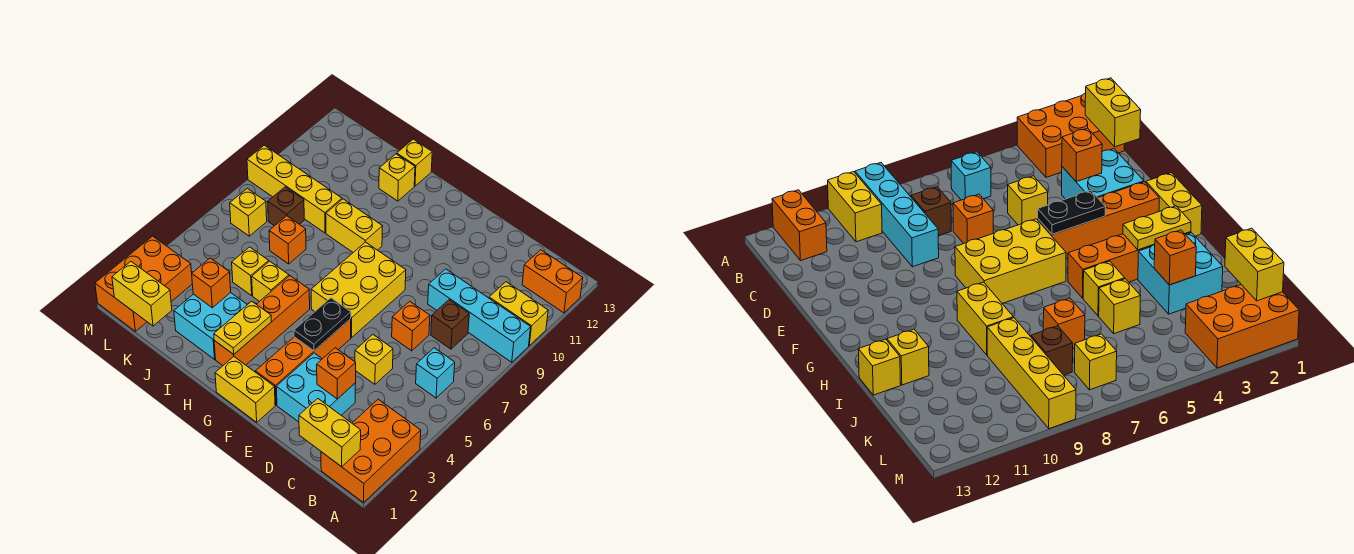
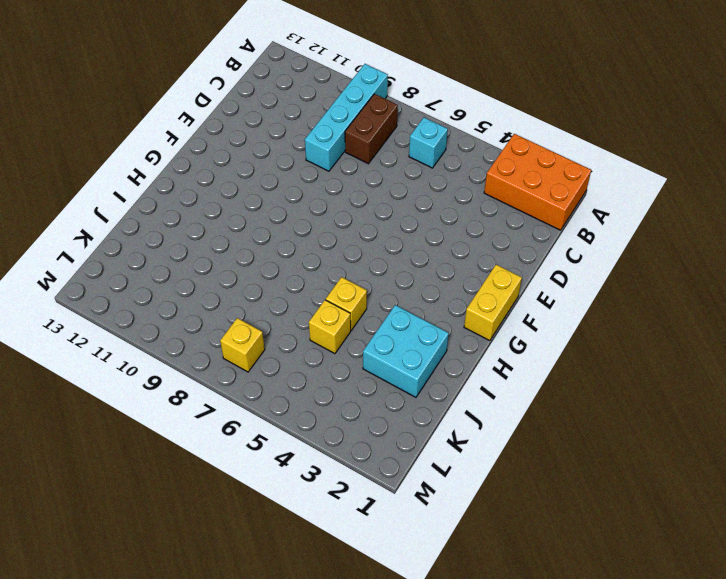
brown brick B8:C8 level 1 -> brown brick C8 level 1
none -> yellow brick A10:B10 level 1
none -> orange brick A12:B12 level 1
none -> cyan brick D2:E3 level 1
none -> yellow brick D5 level 1

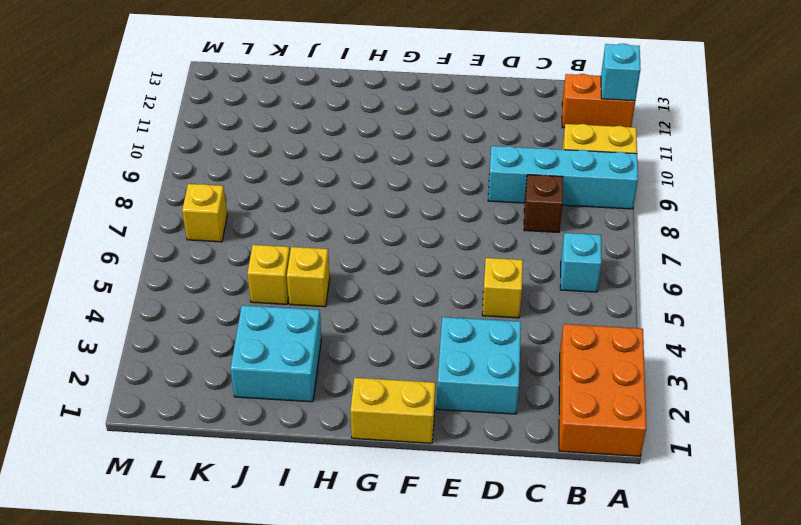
cyan brick A12 level 2 -> none
none -> orange brick D7 level 1
none -> orange brick F2:F5 level 1
none -> yellow brick F6:G8 level 1
none -> orange brick H2:H5 level 1

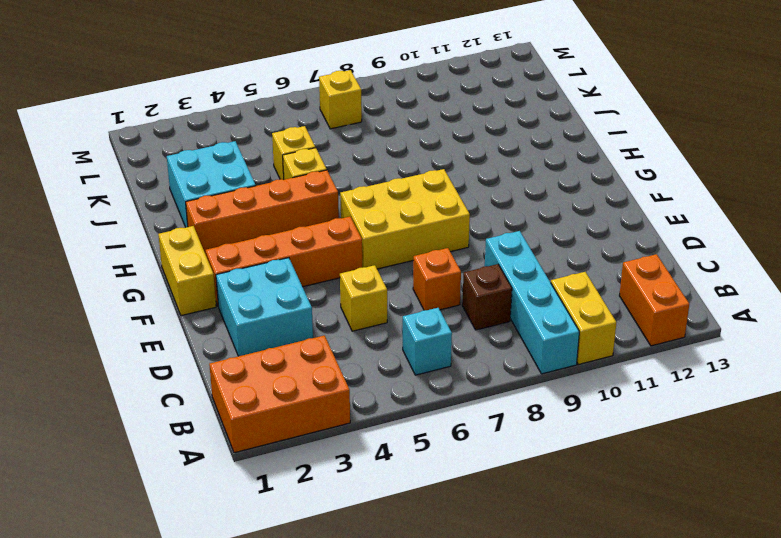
none -> yellow brick H9:I9 level 1
none -> yellow brick I12 level 1
none -> yellow brick I13 level 1
none -> orange brick J7 level 1

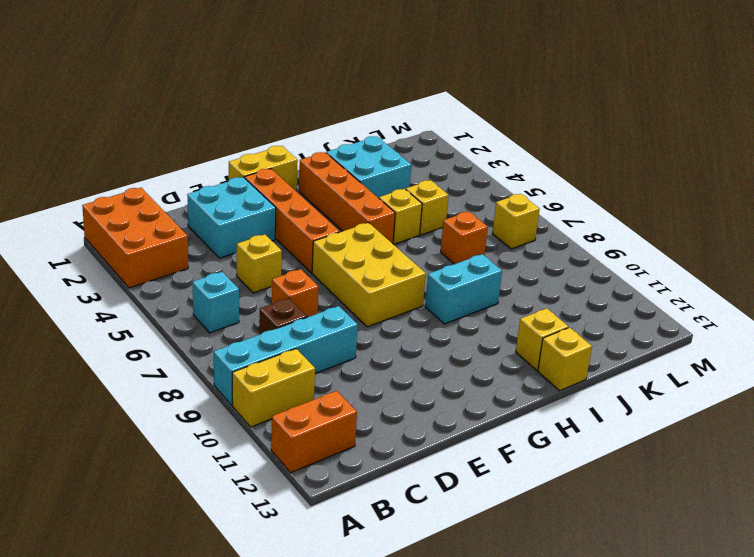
cyan brick H9:I9 level 1 -> yellow brick H9:I9 level 1
none -> yellow brick J9:M9 level 1
none -> brown brick K8 level 1
none -> orange brick L1:M3 level 1
none -> yellow brick B1:C1 level 2

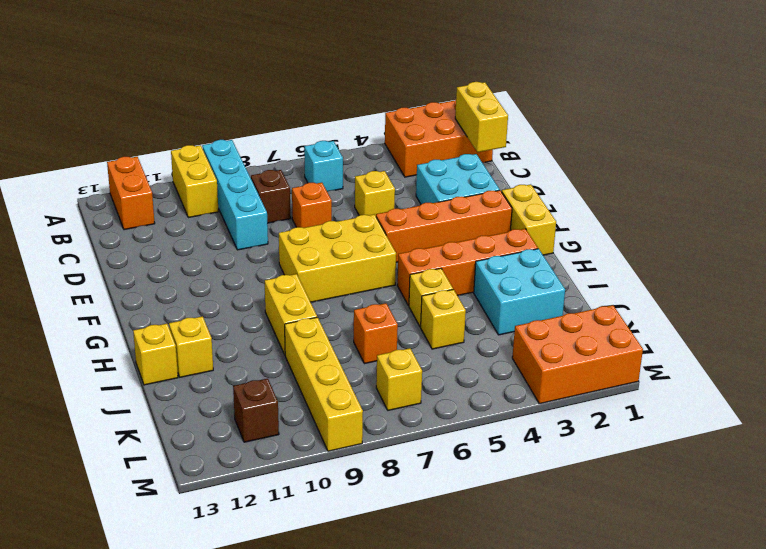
brown brick L11 level 1 -> brown brick K8 level 1
none -> orange brick D3 level 2
none -> black plate F4:F5 level 2
none -> yellow plate H2:H3 level 2
none -> orange brick J3 level 2

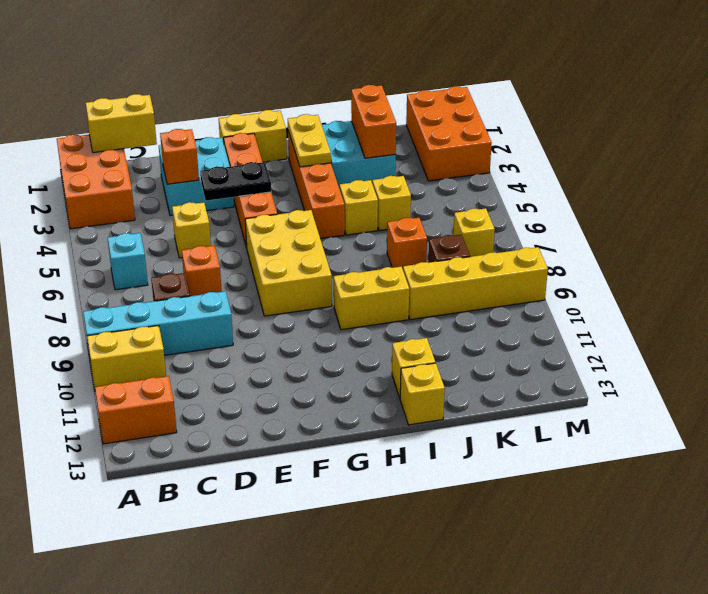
black plate E4:F4 level 2 -> black plate F4:F5 level 2
orange brick J2:J3 level 2 -> orange brick J3 level 2
none -> yellow brick K1:L1 level 2

